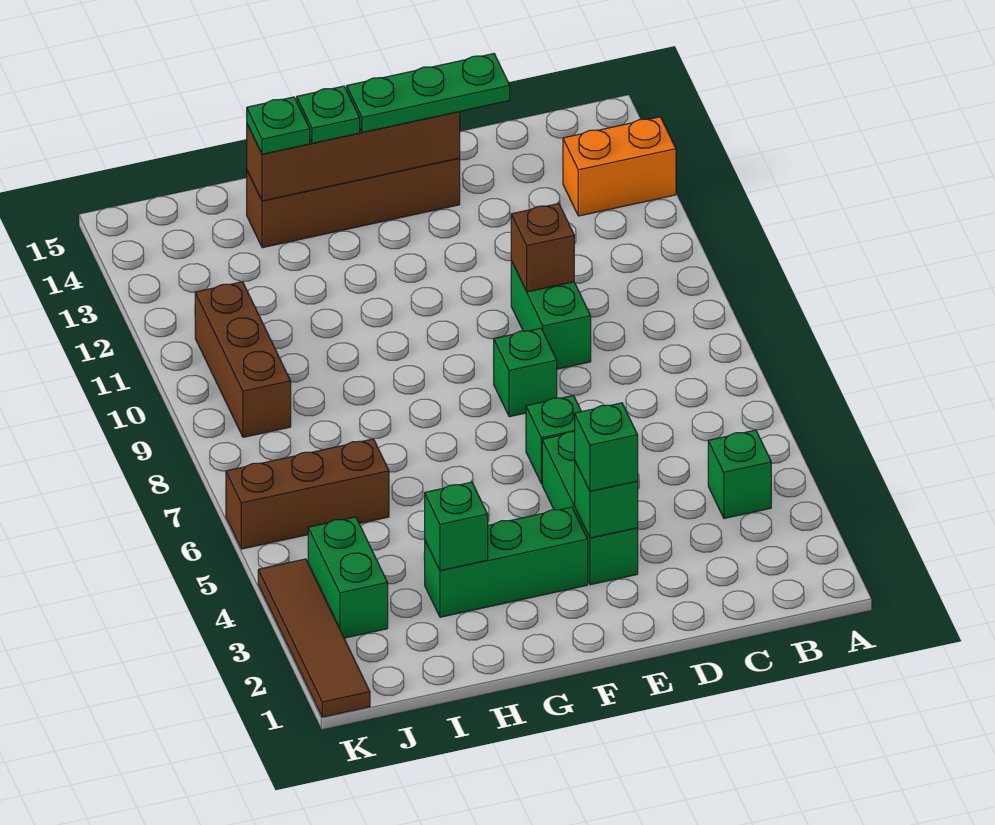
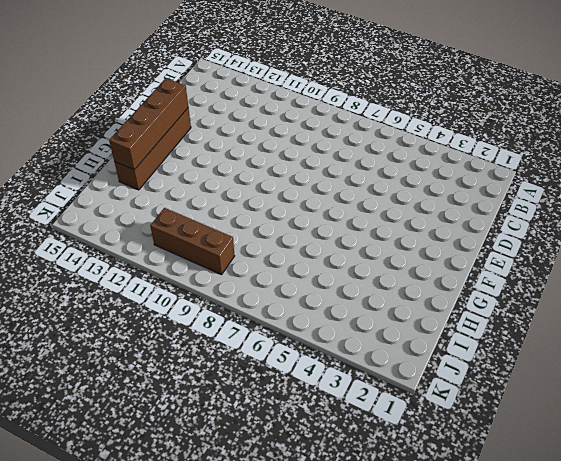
none -> orange brick A13:B13 level 1
none -> green brick B4 level 1
none -> green brick D9:D10 level 1

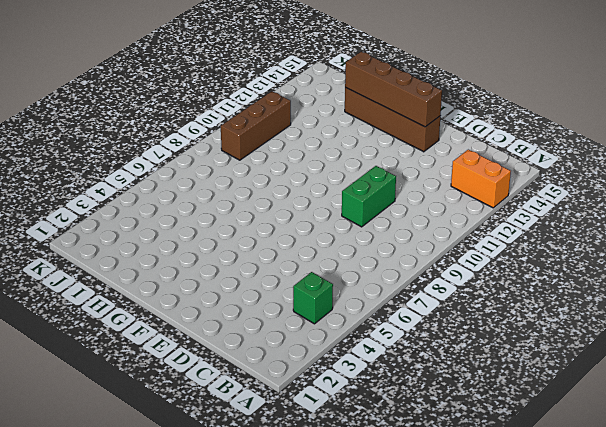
none -> green brick E3:E5 level 1
none -> green brick E6 level 1
none -> green brick E8 level 1

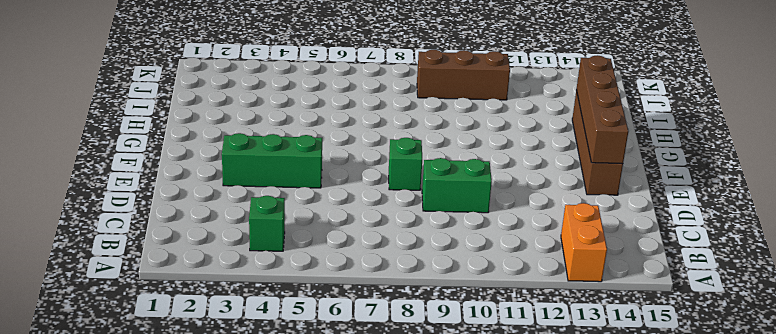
none -> green brick E6 level 1
none -> green brick F3:H3 level 1
none -> brown brick I6:K6 level 1

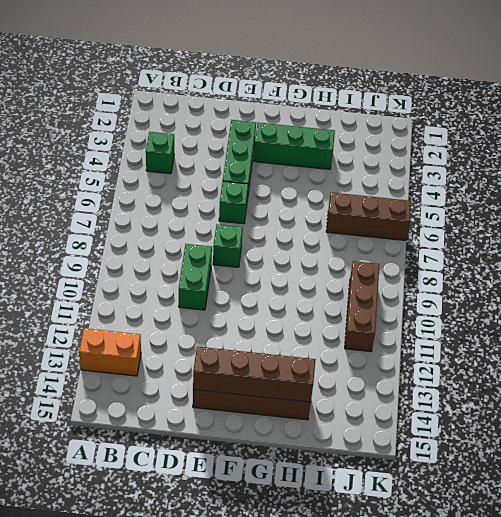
none -> green brick J3:J4 level 1
none -> brown tile K1:K4 level 1
none -> brown brick D10 level 2

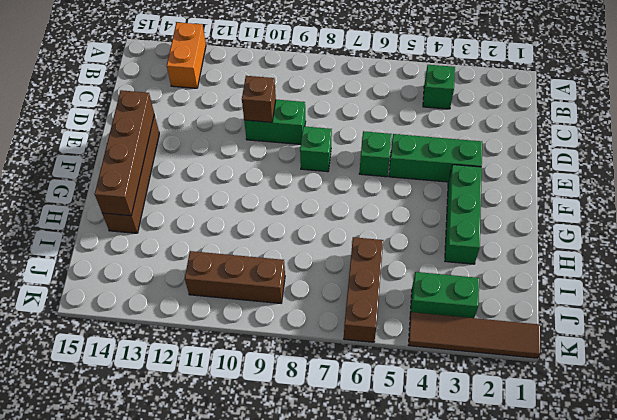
none -> green brick E3 level 2
none -> green brick H3 level 2
none -> green plate D14:F14 level 3

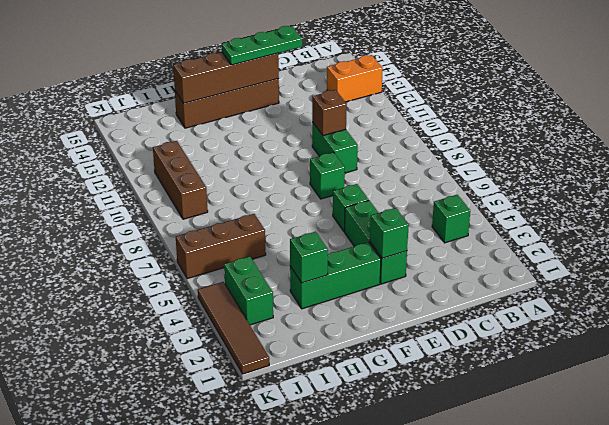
none -> green brick E3 level 3
none -> green plate G14 level 3
none -> green plate H14 level 3

